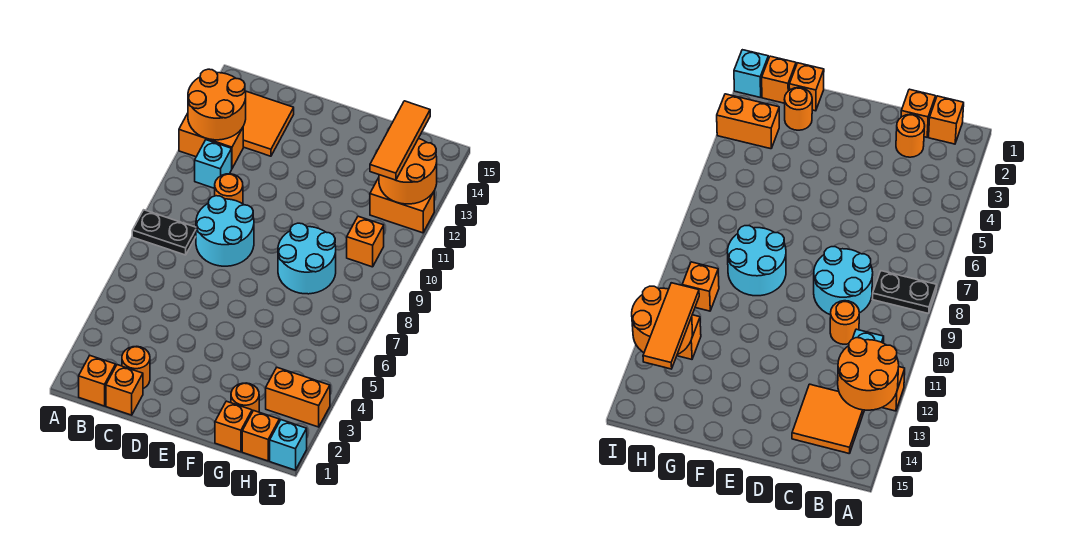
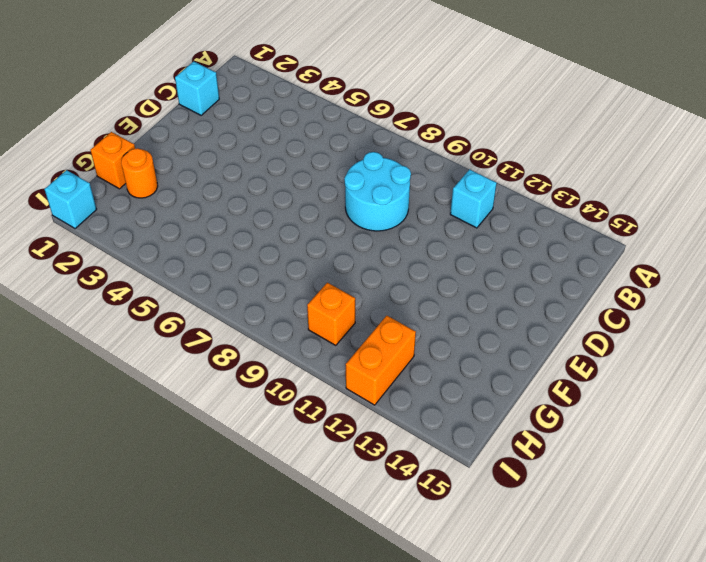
cyan brick C1 level 1 -> orange brick C1 level 1
none -> black plate A8:B8 level 1
none -> orange brick A12:B12 level 1
none -> orange brick B1 level 1

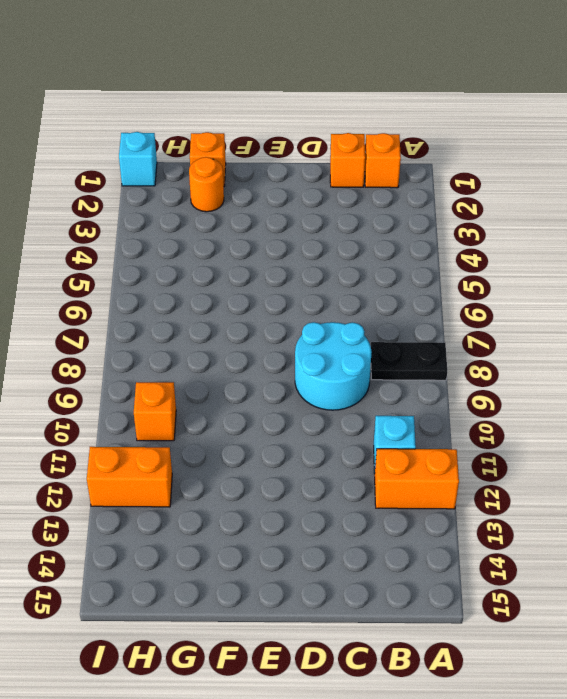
none -> orange tile B13:C14 level 1
none -> orange round brick C2 level 1
none -> orange round brick C10 level 1

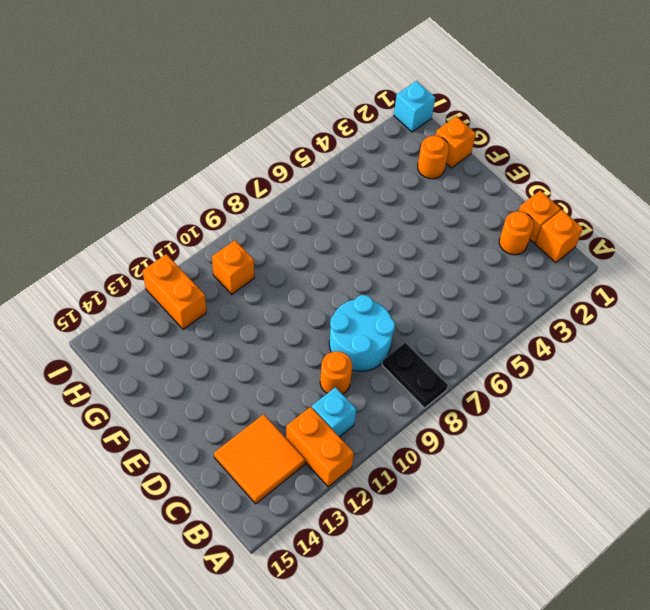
none -> cyan round brick F8:G9 level 1
none -> orange brick H1 level 1
none -> orange brick H3:I3 level 1

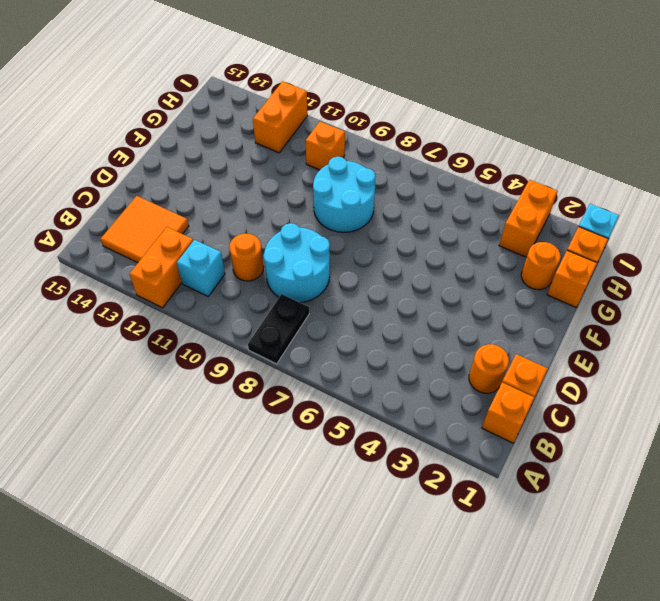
none -> orange round brick A12:B13 level 2
none -> orange round brick H12:I13 level 2
none -> orange tile H12:H14 level 3

